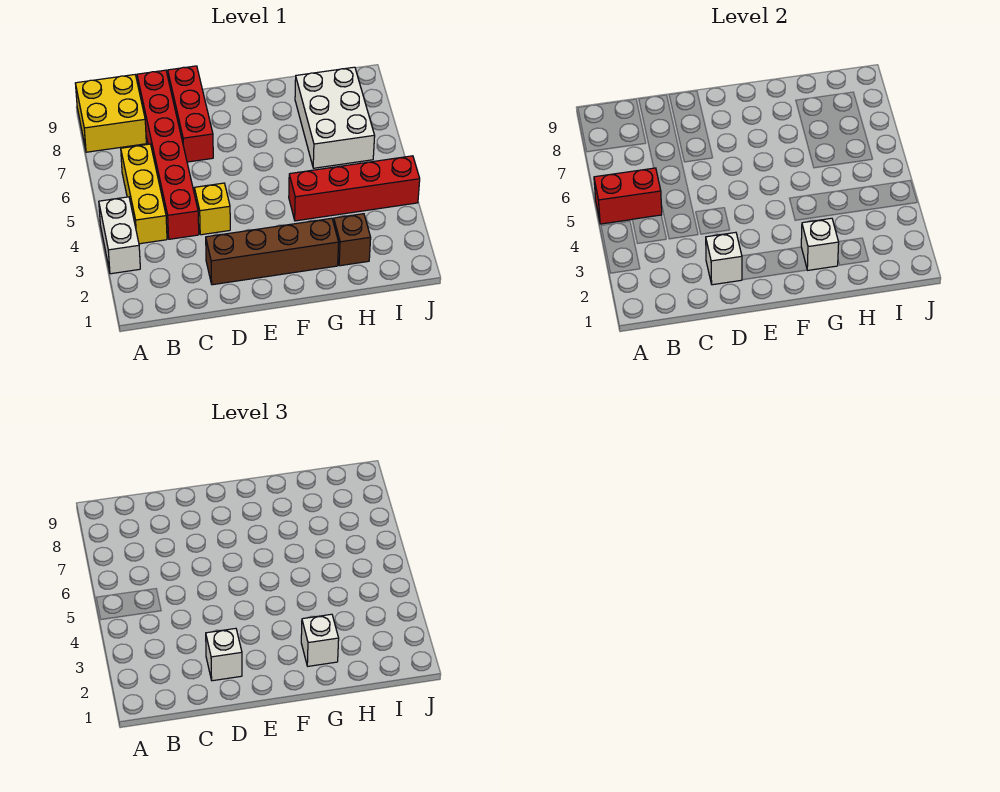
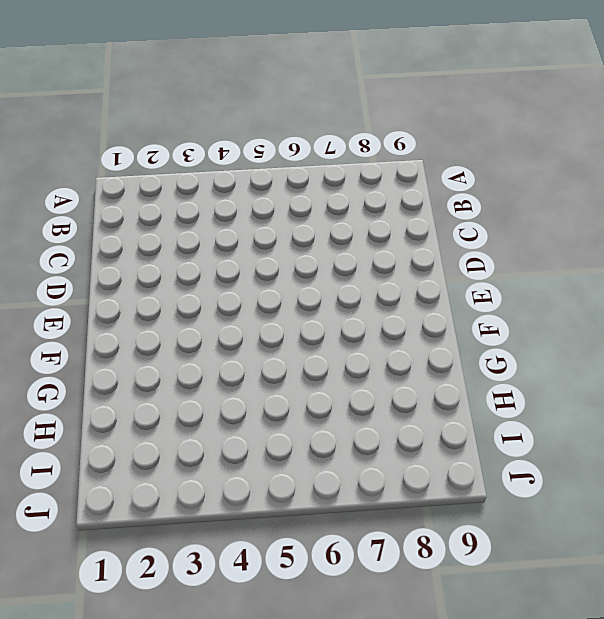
none -> white brick A3:A4 level 1
none -> yellow brick A8:B9 level 1
none -> yellow brick B4:B6 level 1

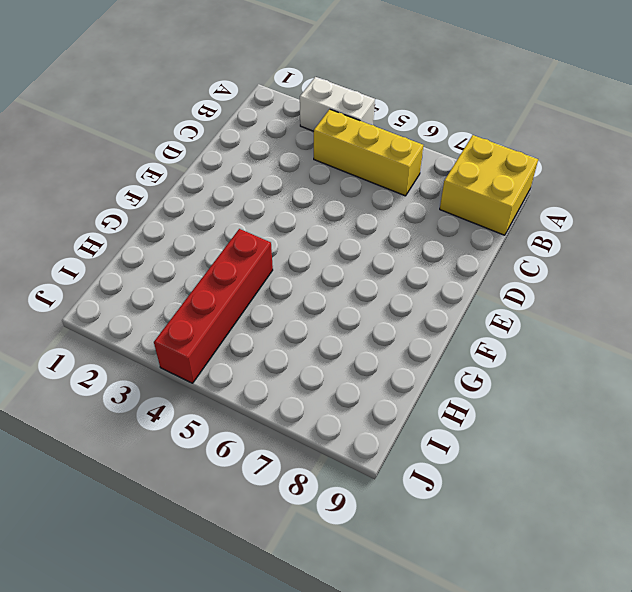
none -> red brick C4:C9 level 1
none -> brown brick D2:G2 level 1
none -> yellow brick D4 level 1

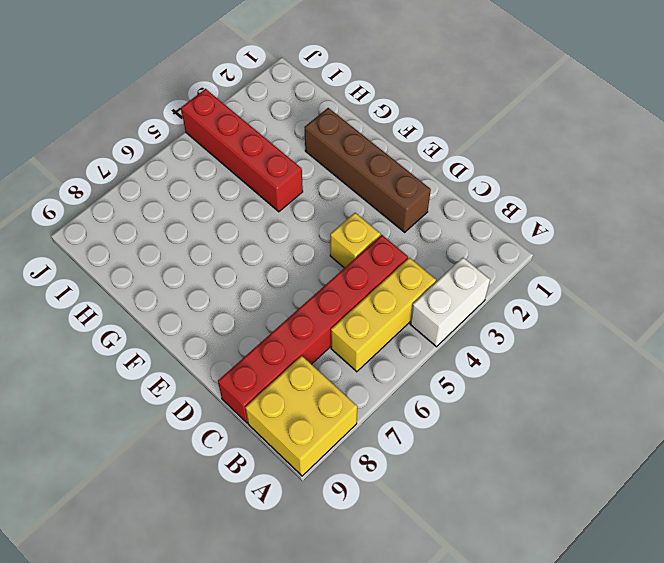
none -> red brick D7:D9 level 1
none -> brown brick H2 level 1
none -> white brick H6:I8 level 1

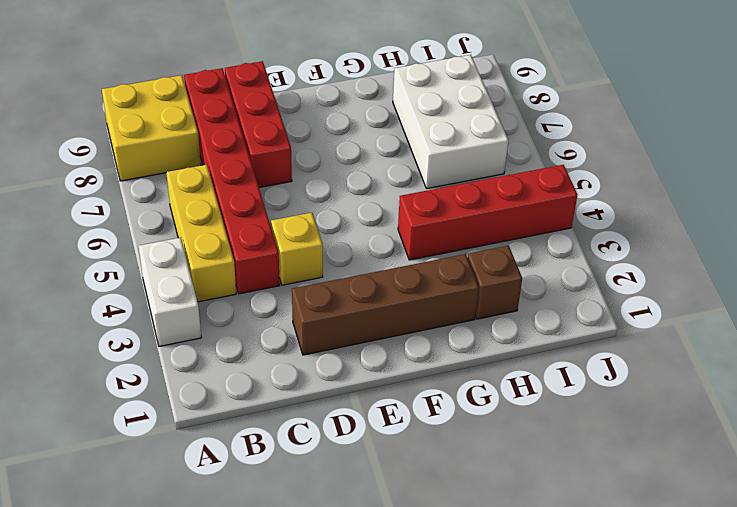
none -> red brick A5:B5 level 2
none -> white brick D2 level 2
none -> white brick G2 level 2

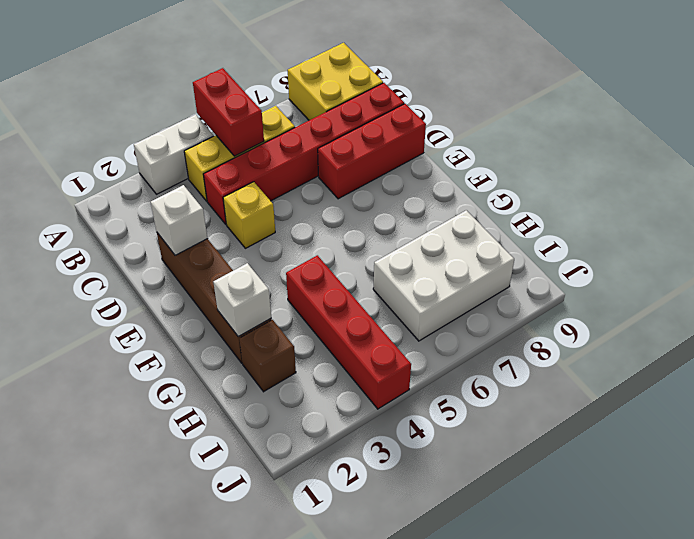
none -> white brick D2 level 3
none -> white brick G2 level 3

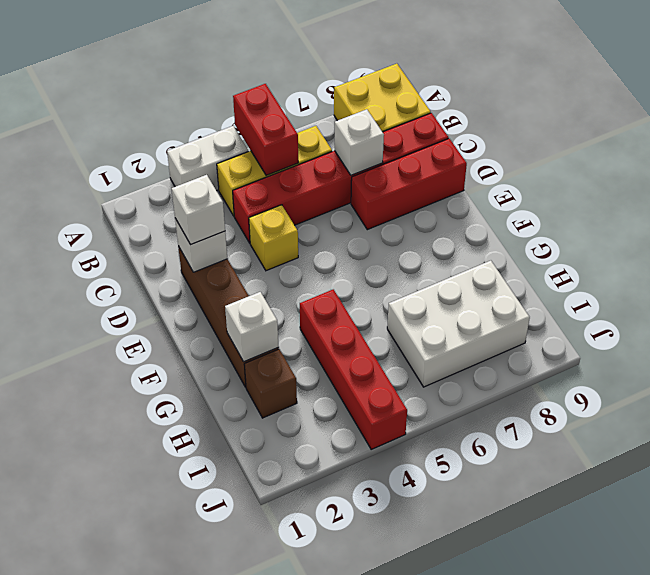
white brick C7 level 2 -> white brick G2 level 3

